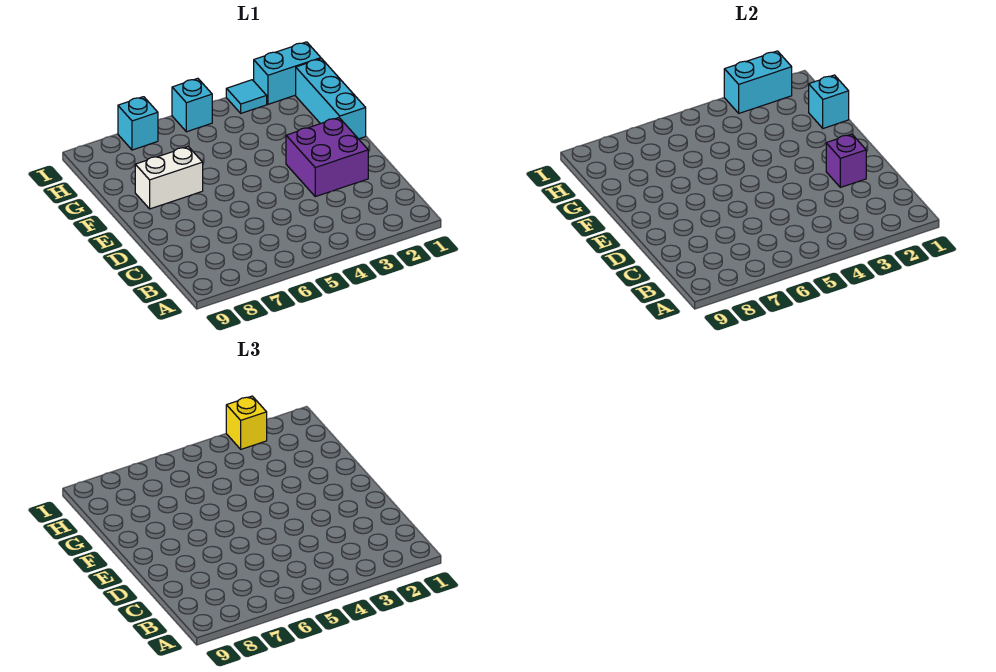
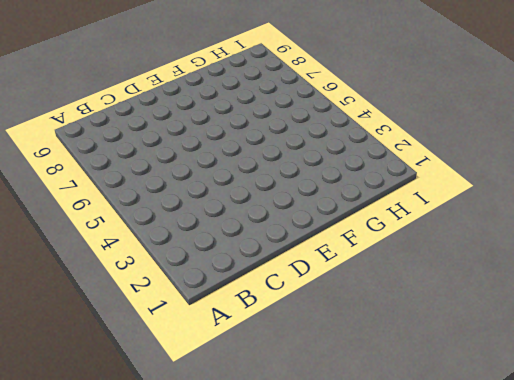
none -> purple brick D2:E3 level 1
none -> cyan brick F1:H1 level 1

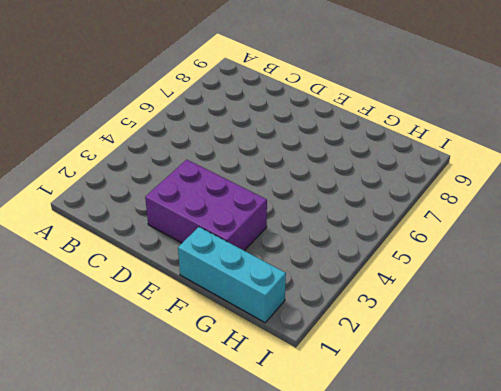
purple brick D2:F3 level 1 -> purple brick D2:E3 level 1
none -> white brick F7:F8 level 1
none -> cyan brick I1:I2 level 1

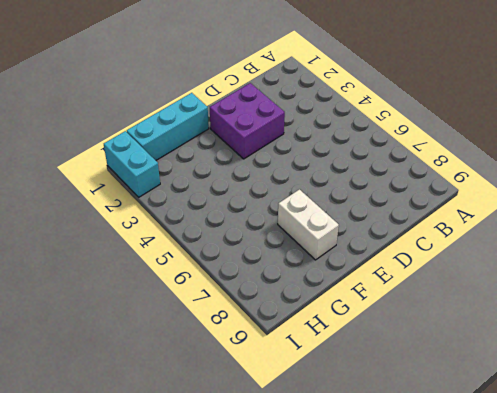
none -> cyan tile I3 level 1
none -> cyan brick I5 level 1

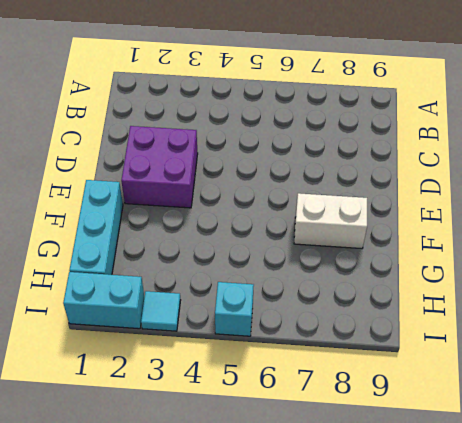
none -> cyan brick I7 level 1
none -> purple brick D2 level 2

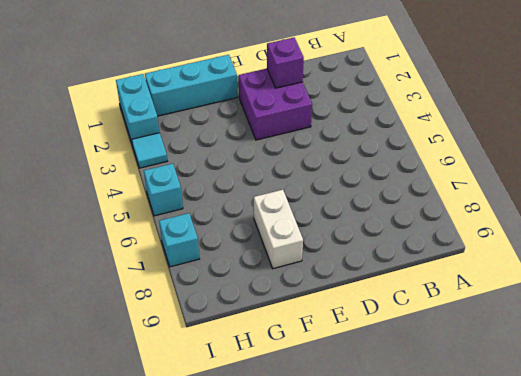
none -> cyan brick G1 level 2
none -> cyan brick I2:I3 level 2

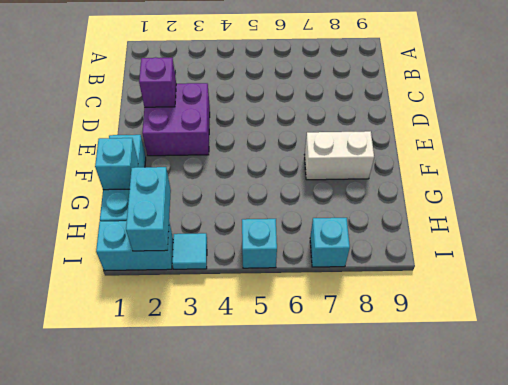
cyan brick H2:I2 level 2 -> cyan brick I2:I3 level 2
none -> yellow brick I3 level 3

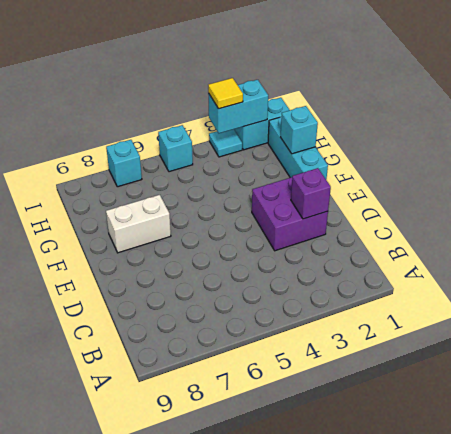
yellow tile I3 level 3 -> yellow brick I3 level 3

